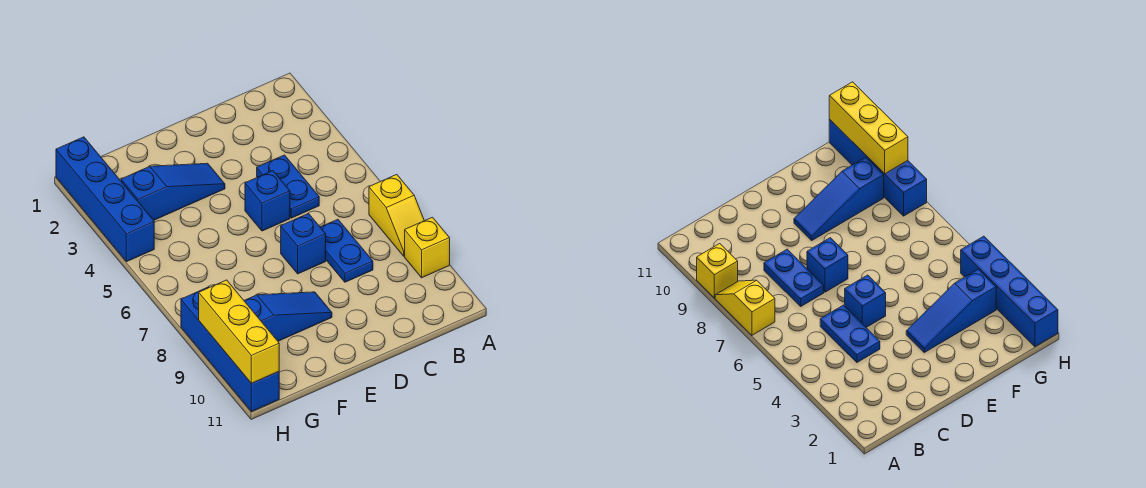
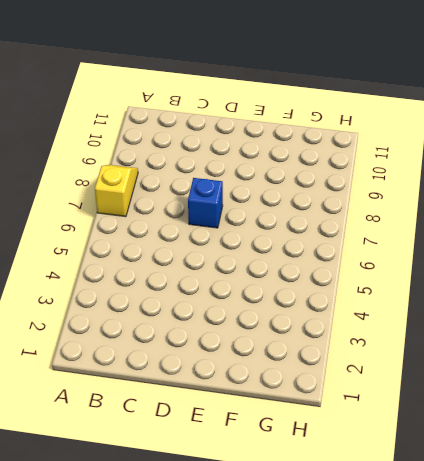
none -> yellow brick A9 level 1
none -> blue plate C4:C5 level 1

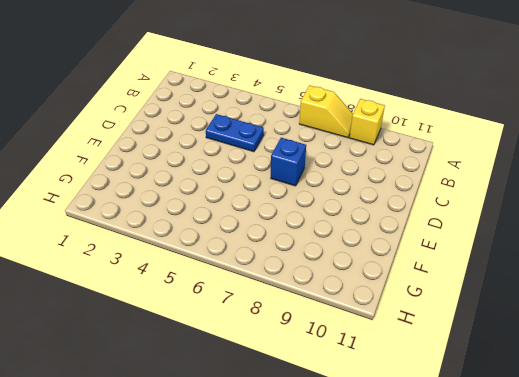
none -> blue plate C7:C8 level 1
none -> blue brick D5 level 1

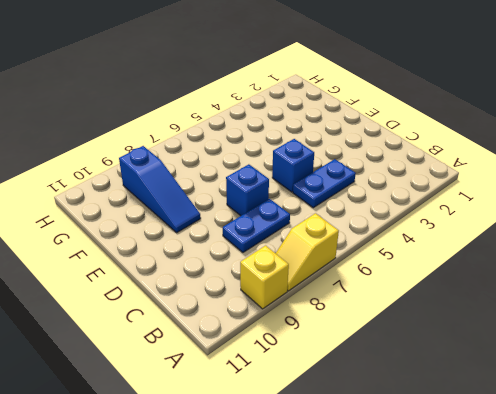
none -> blue slope E3:G3 level 1 top G
none -> blue brick H1:H4 level 1

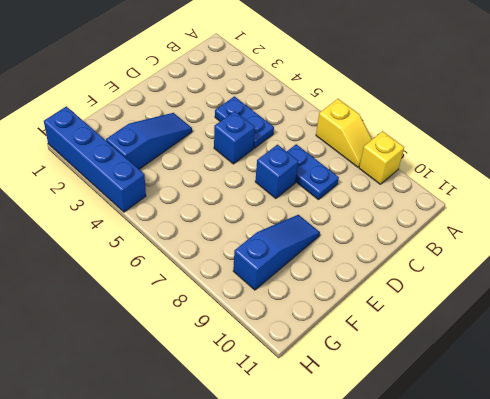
none -> blue brick H8:H11 level 1
none -> yellow brick H9:H11 level 2

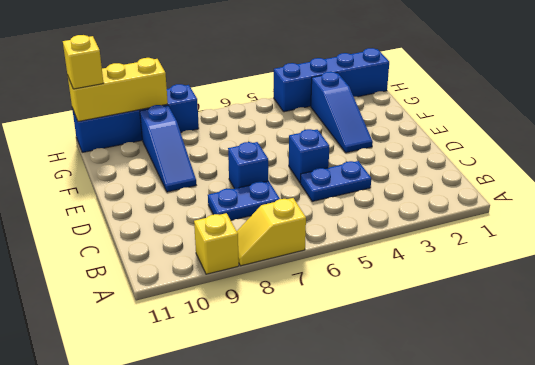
yellow brick H11 level 3 -> none

